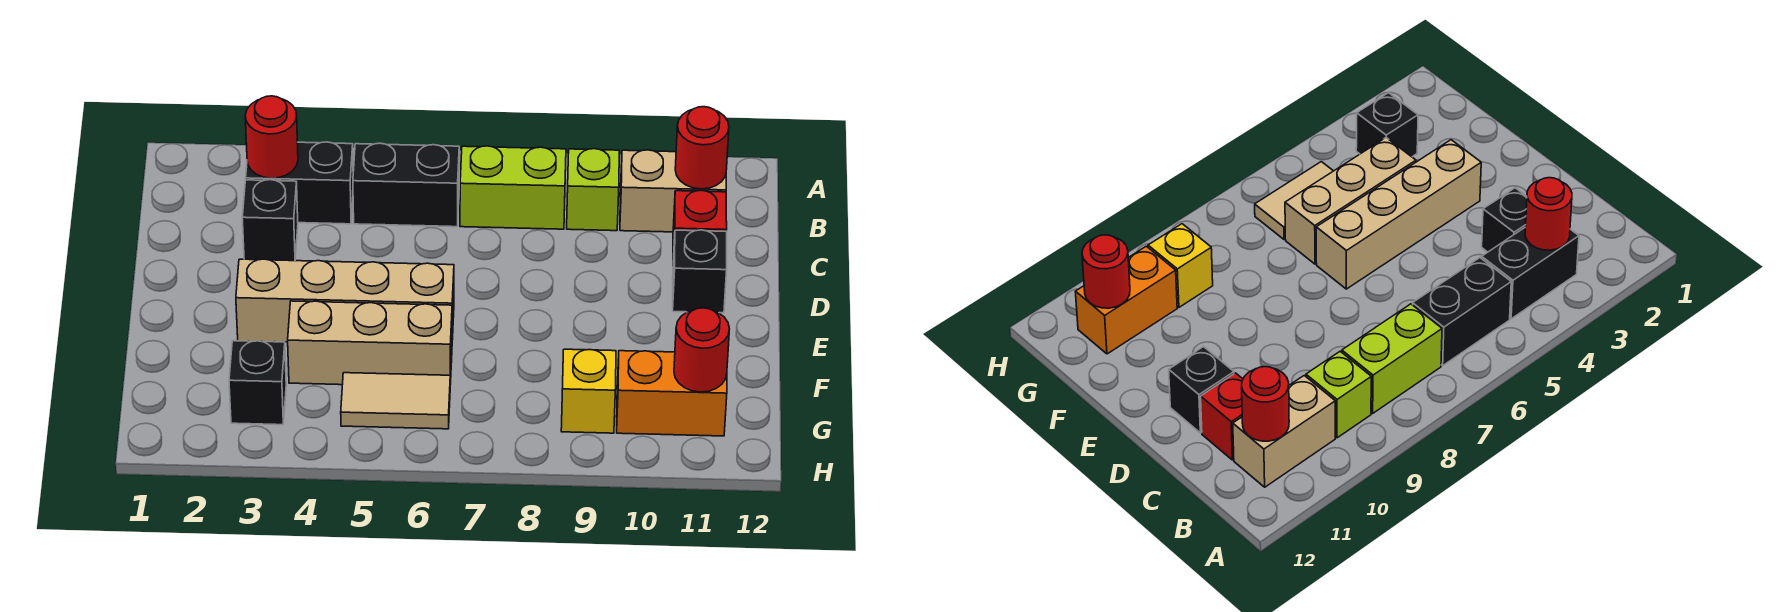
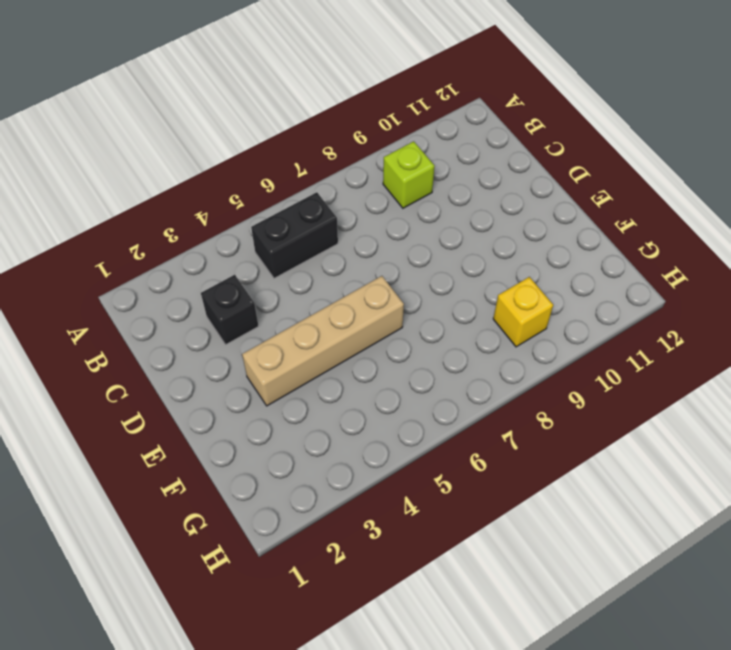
none -> black brick B3:B4 level 1
none -> lime brick B7:B8 level 1
none -> tan brick B10:B11 level 1

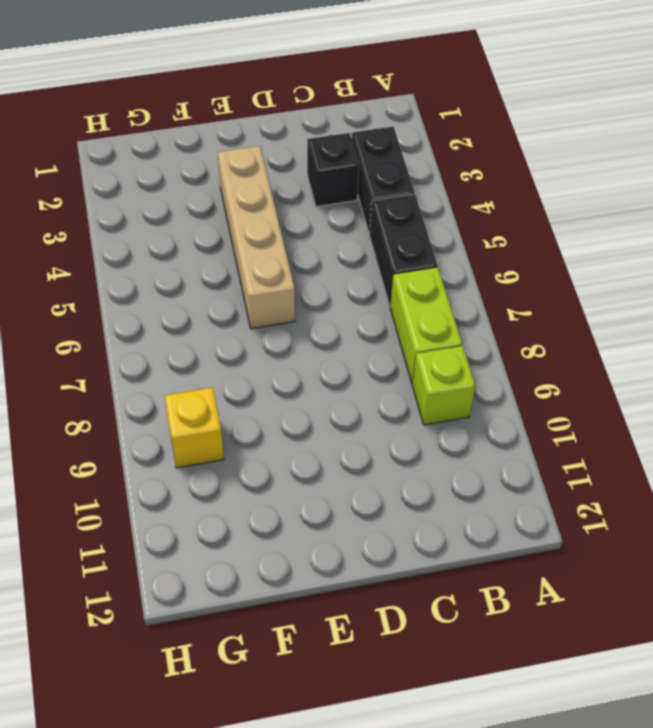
none -> tan brick B10:B11 level 1
none -> red brick C11 level 1
none -> black brick D11 level 1

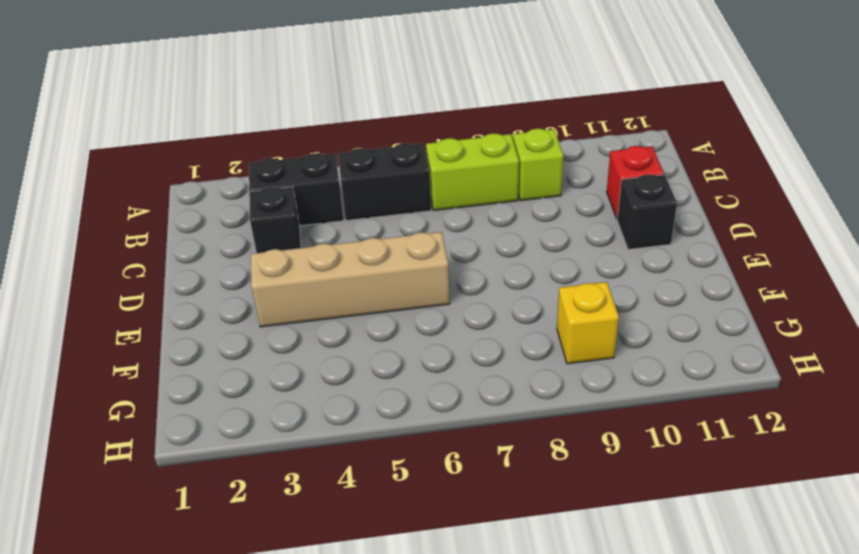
none -> tan brick B10:B11 level 1
none -> tan brick F4:F6 level 1
none -> black brick G3 level 1

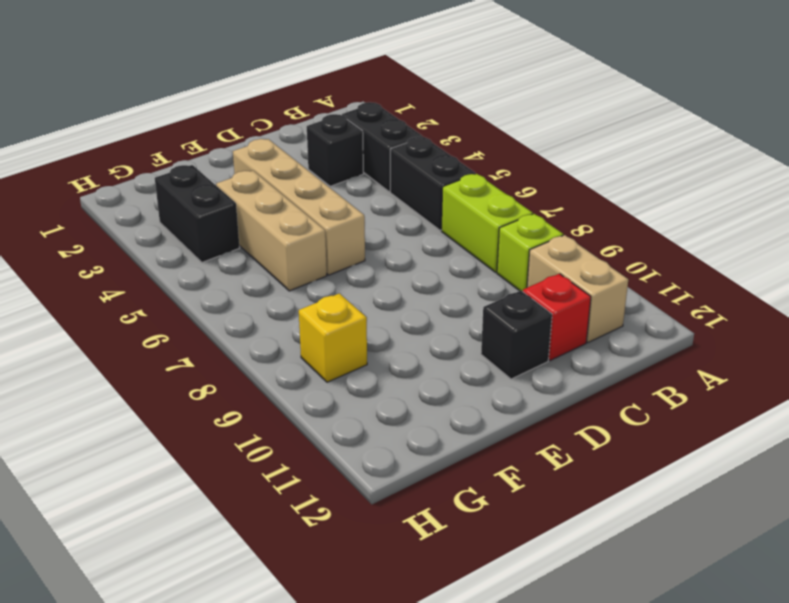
black brick G3:G4 level 1 -> black brick G3 level 1
none -> tan tile G5:G6 level 1
none -> orange brick G10:G11 level 1
none -> red round brick B3 level 2

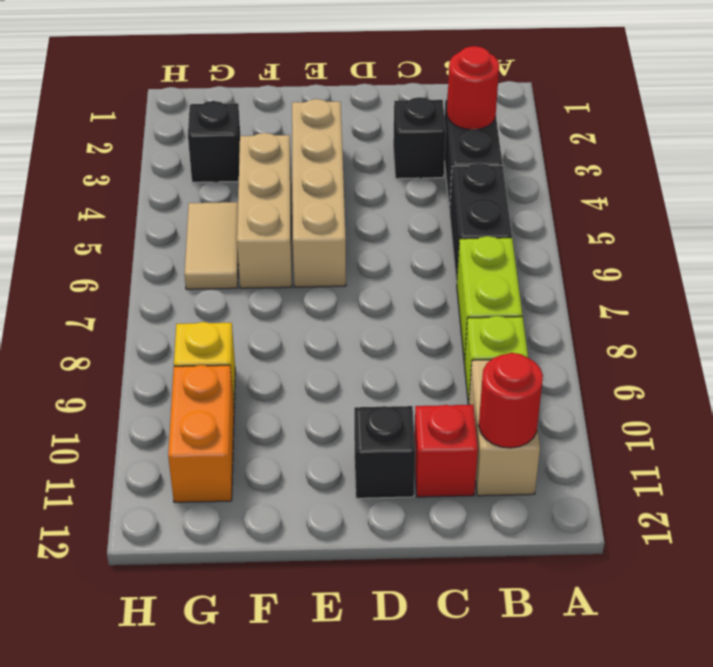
none -> red round brick G11 level 2

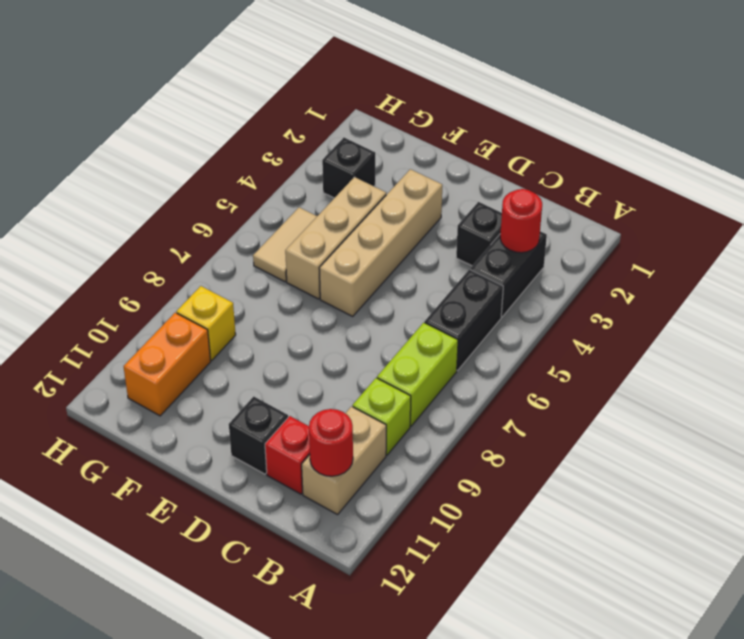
none -> red round brick G11 level 2

